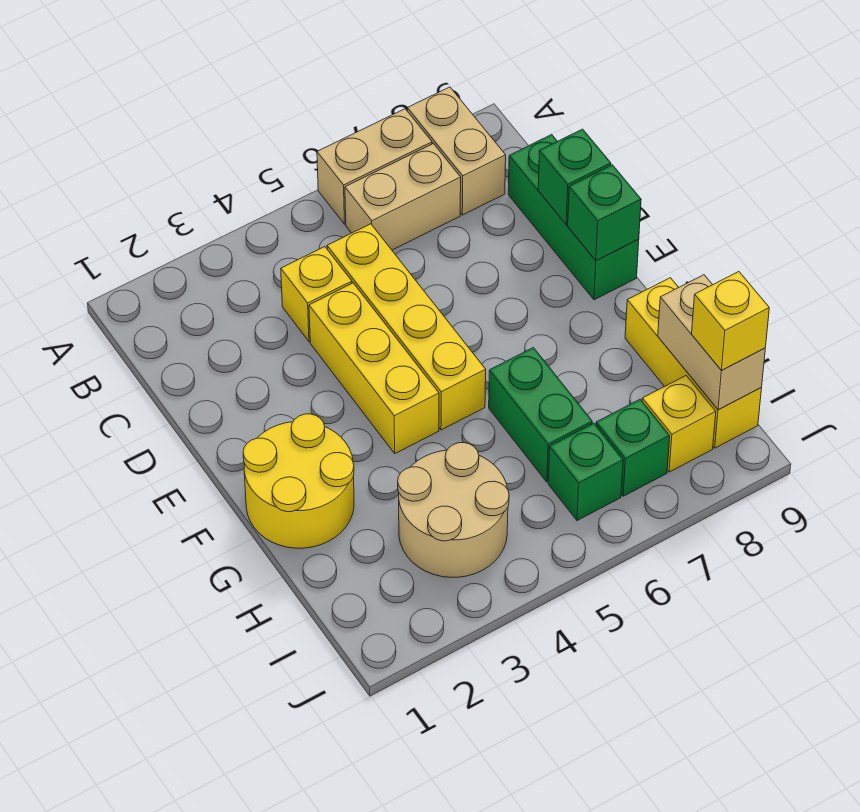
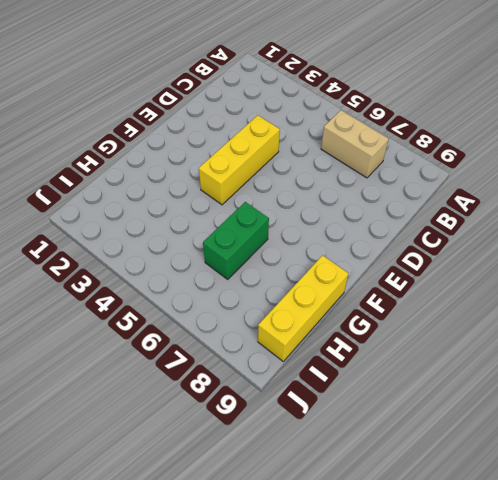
none -> tan brick A6:A7 level 1
none -> tan brick A8:B8 level 1
none -> yellow brick C4 level 1

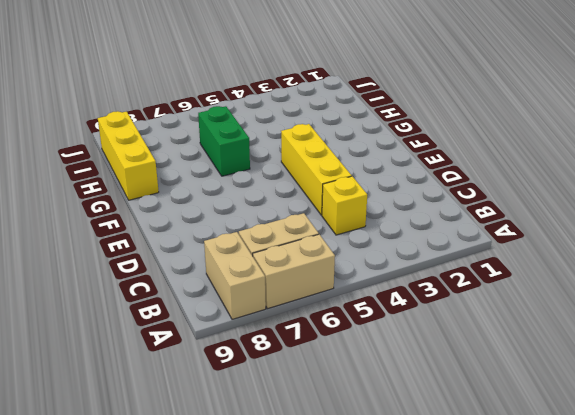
none -> yellow brick C5:F5 level 1
none -> green brick C9:E9 level 1
none -> yellow round brick F1:G2 level 1

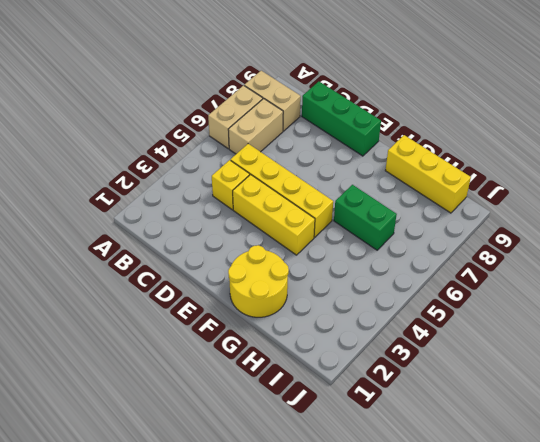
none -> tan round brick H3:I4 level 1
none -> green brick I6 level 1
none -> green brick I7 level 1

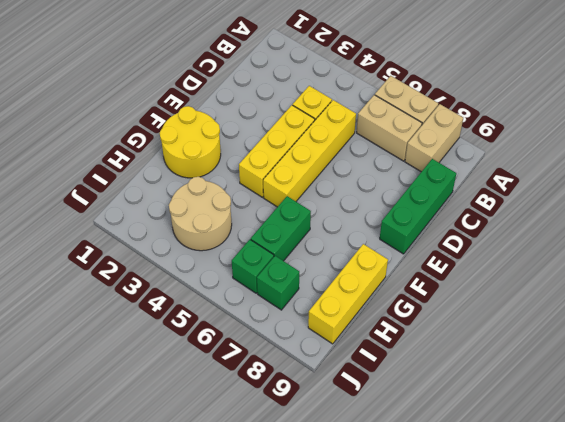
none -> yellow brick I8 level 1
none -> green brick D9 level 2
none -> green brick E9 level 2

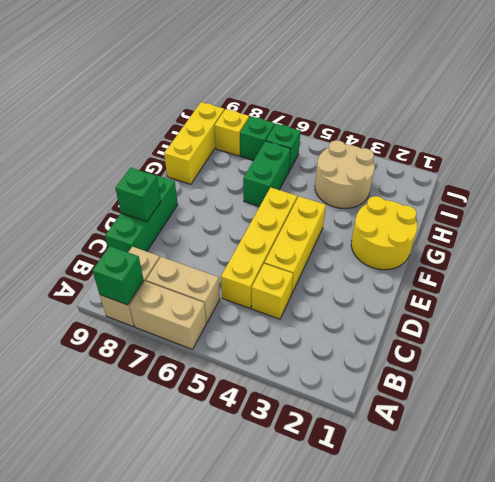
green brick A8 level 2 -> green brick E9 level 2
none -> tan brick H9:I9 level 2
none -> yellow brick I9 level 3

